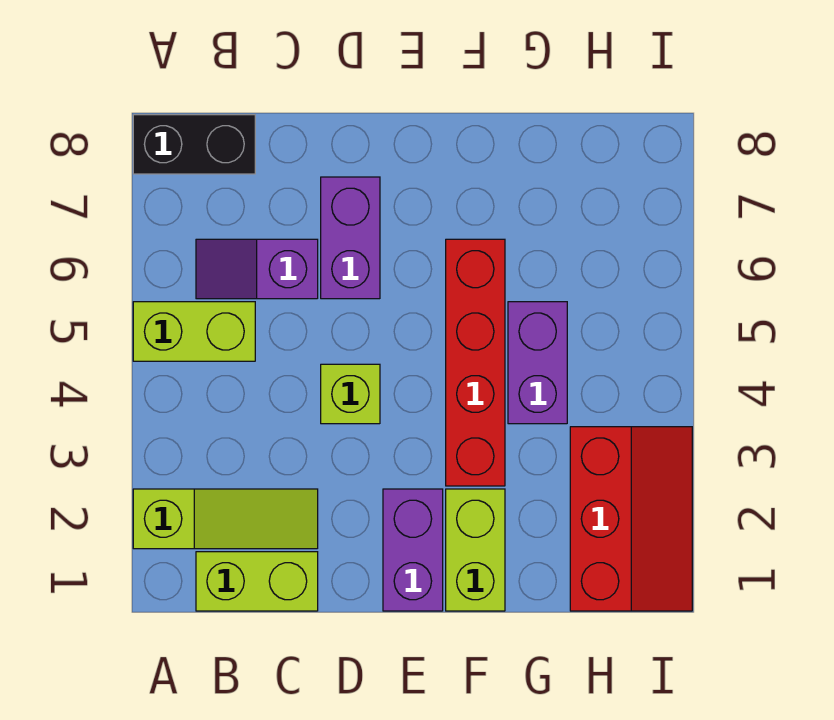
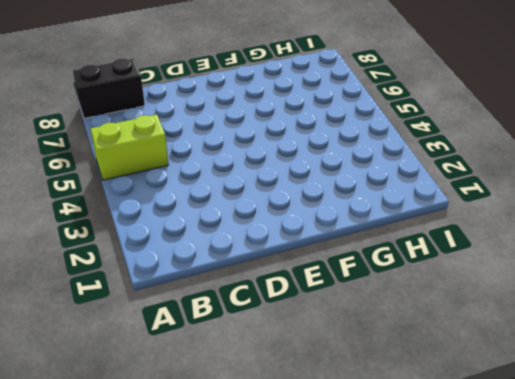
none -> lime slope A2:C2 level 1 top A
none -> lime brick B1:C1 level 1
none -> purple slope B6:C6 level 1 top C

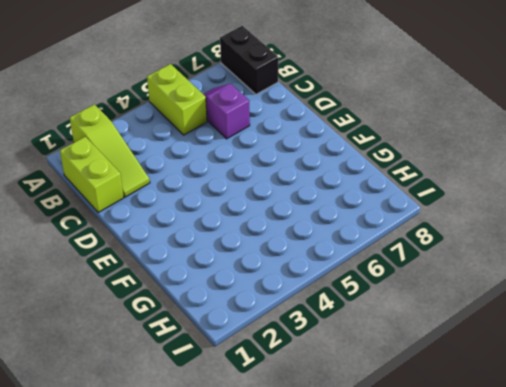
none -> lime brick D4 level 1
none -> purple brick D6:D7 level 1
none -> purple brick E1:E2 level 1

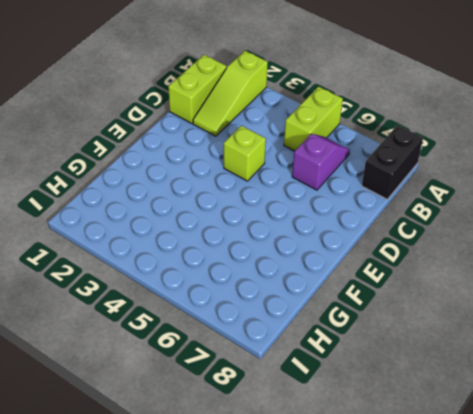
none -> purple brick D6:D7 level 1
none -> purple brick E1:E2 level 1
none -> lime brick F1:F2 level 1

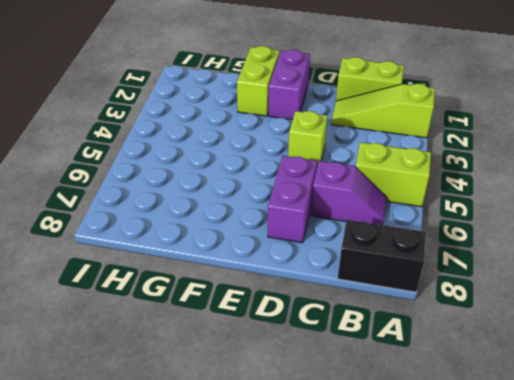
none -> red brick F3:F6 level 1
none -> purple brick G4:G5 level 1
none -> red slope H1:I3 level 1 top H

